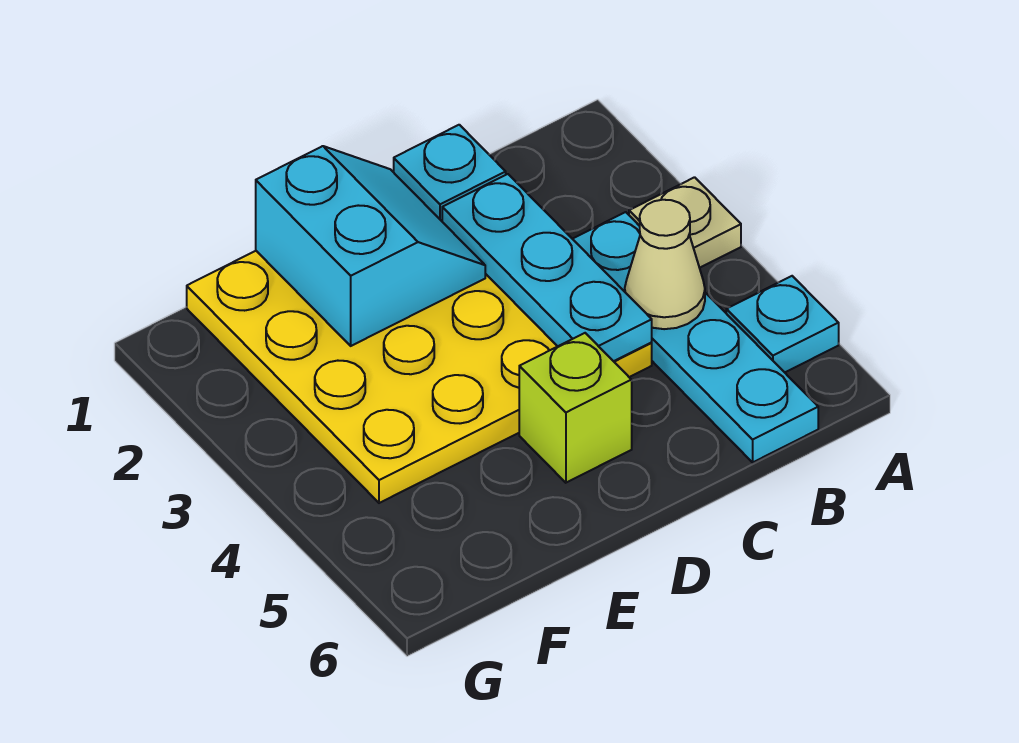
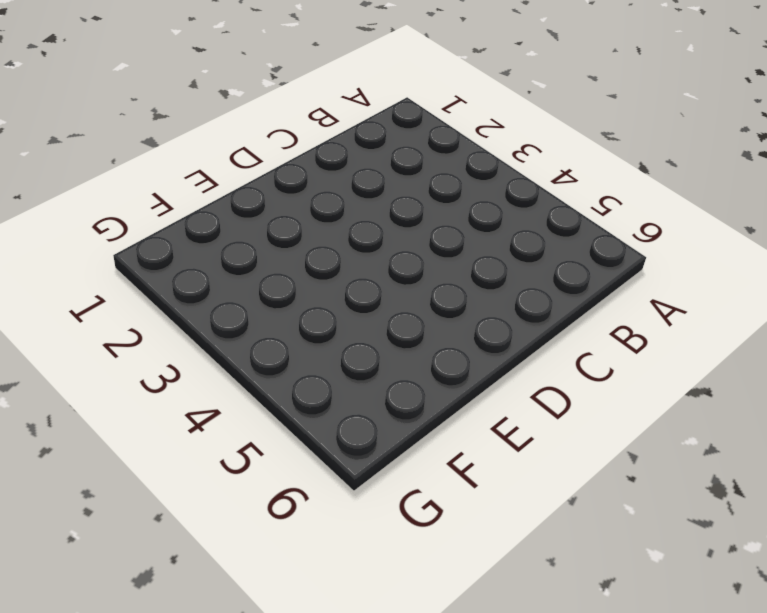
none -> tan plate A3 level 1
none -> cyan plate A5 level 1

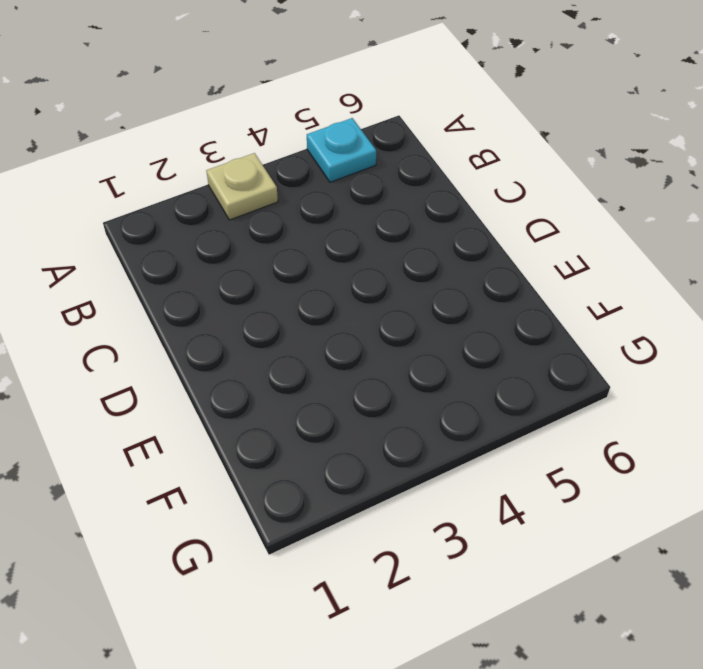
none -> cyan plate B3:B6 level 1
none -> yellow plate C1:F4 level 1

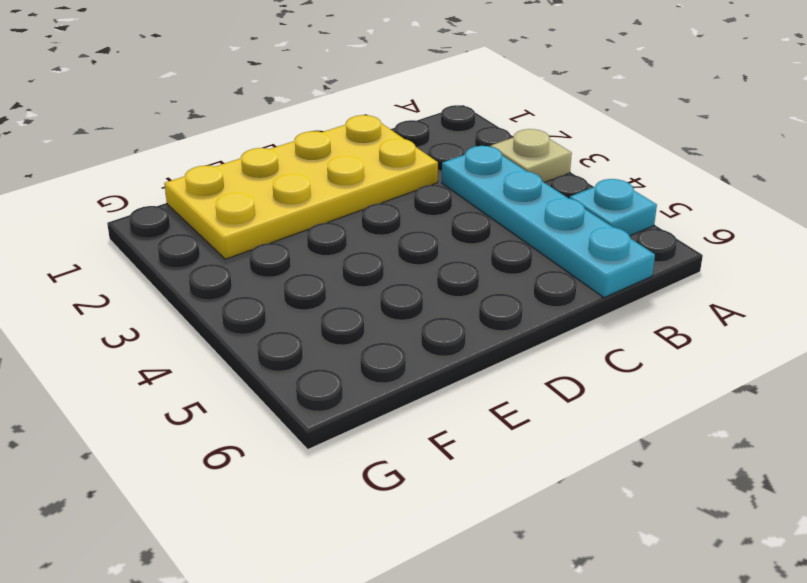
yellow plate C1:F2 level 1 -> yellow plate C1:F4 level 1
none -> lime brick D5 level 1
none -> tan cone B4 level 2

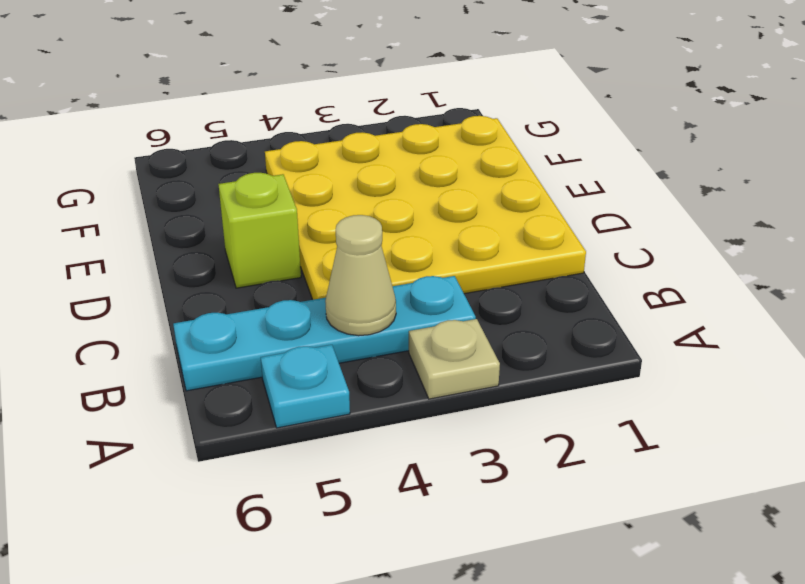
none -> cyan plate C1 level 2
none -> cyan plate C2:C4 level 2

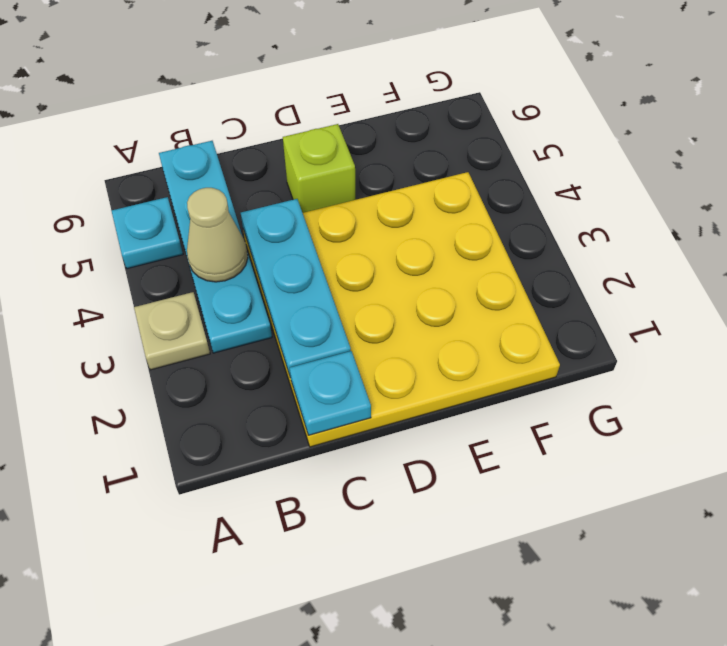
none -> cyan slope D1:E2 level 2 top E

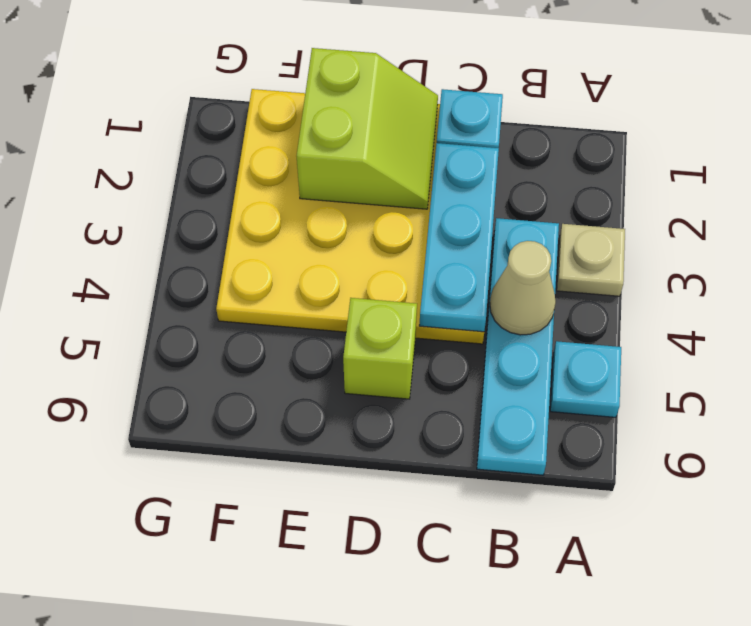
lime slope D1:E2 level 2 top E -> cyan slope D1:E2 level 2 top E

